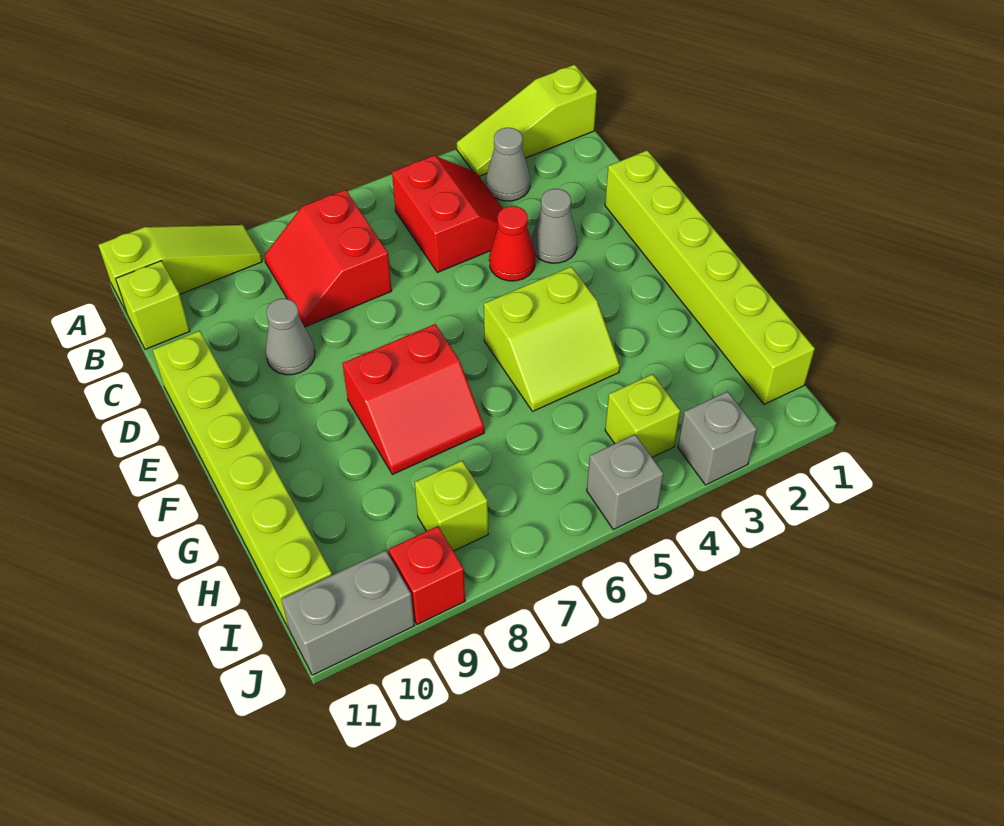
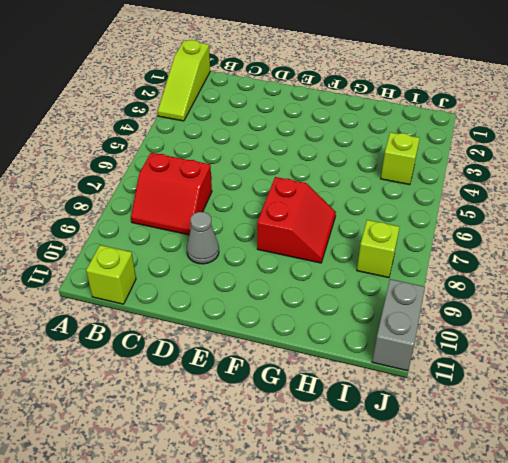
none -> lime slope A9:A11 level 1 top 11
none -> grey cone B3 level 1
none -> red slope B4:C5 level 1 top 5

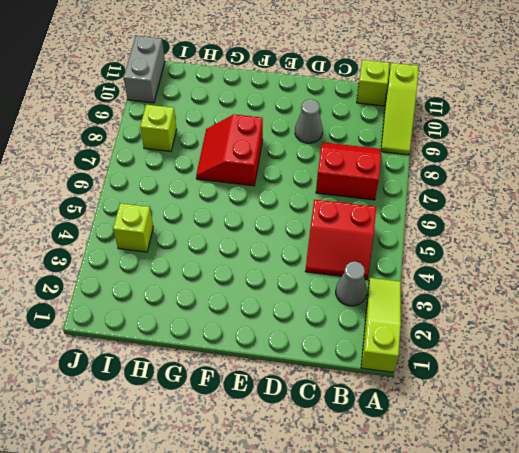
none -> lime brick D1:I1 level 1
none -> grey cone D3 level 1
none -> red cone D4 level 1

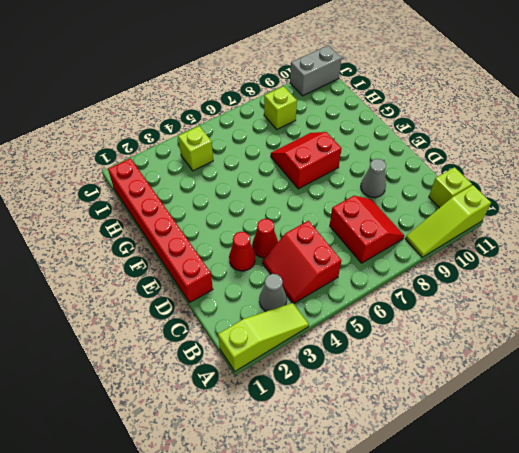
red brick D1:I1 level 1 -> lime brick D1:I1 level 1
red cone D3 level 1 -> grey cone D3 level 1
none -> lime brick D11:I11 level 1
none -> lime slope F4:G5 level 1 top F
none -> grey brick J3 level 1

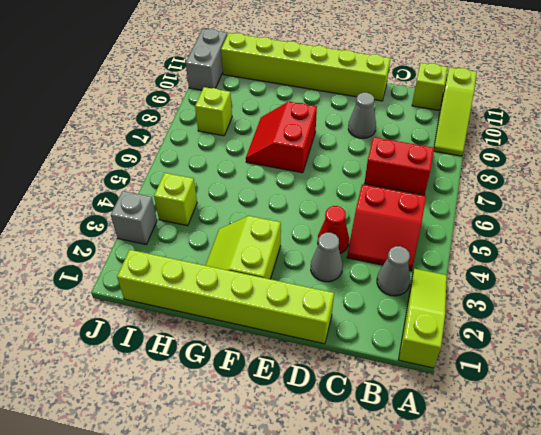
lime slope F2:G3 level 1 top F -> lime slope F4:G5 level 1 top F
none -> grey brick J5 level 1
none -> red brick J9 level 1

